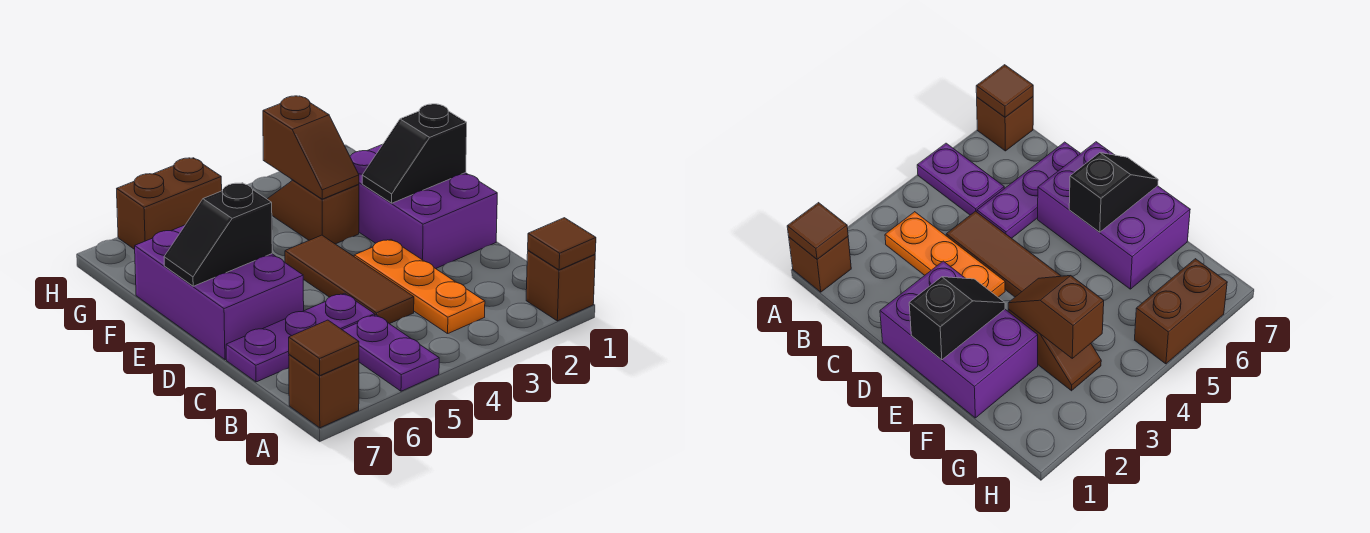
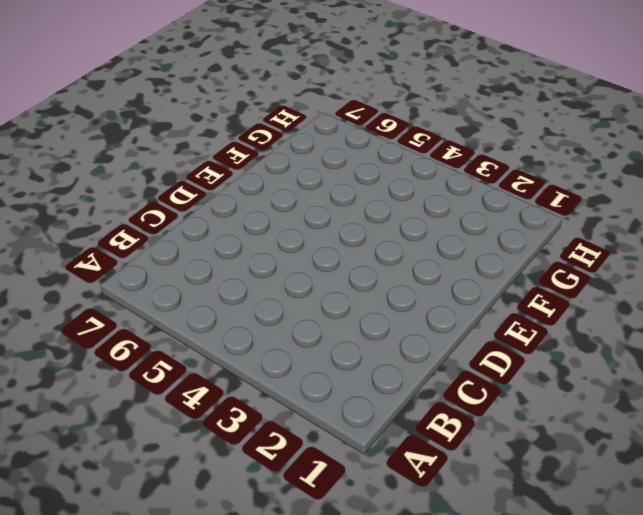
none -> brown brick A1 level 1
none -> purple plate A5:B5 level 1
none -> brown brick A7 level 1

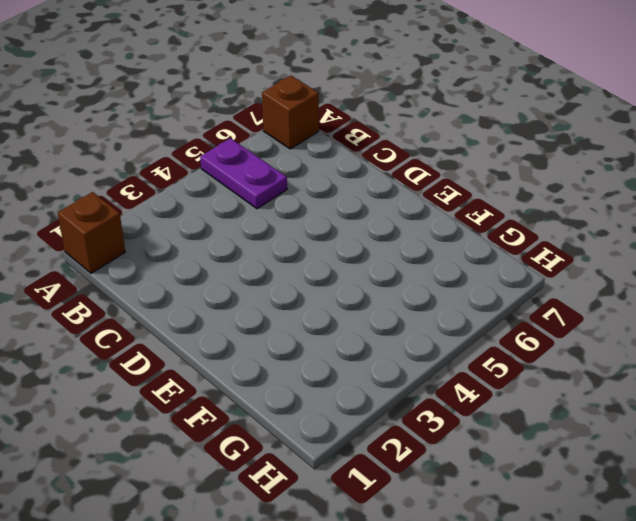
none -> orange plate B3:D3 level 1
none -> brown tile C4:E4 level 1
none -> purple plate C5:C7 level 1

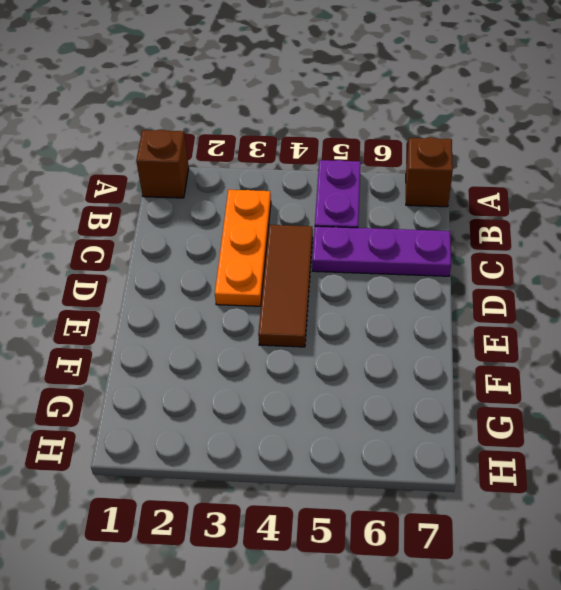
none -> purple brick D1:F2 level 1
none -> purple brick D6:F7 level 1
none -> brown slope F3:G3 level 1 top F

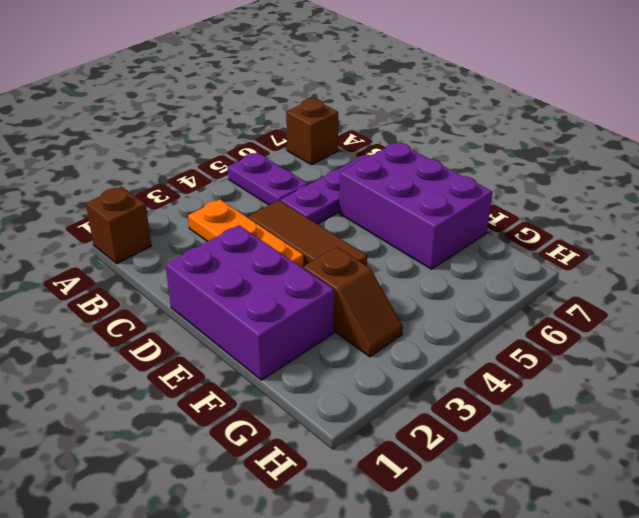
none -> brown brick H5:H6 level 1
none -> brown tile A1 level 2
none -> brown tile A7 level 2

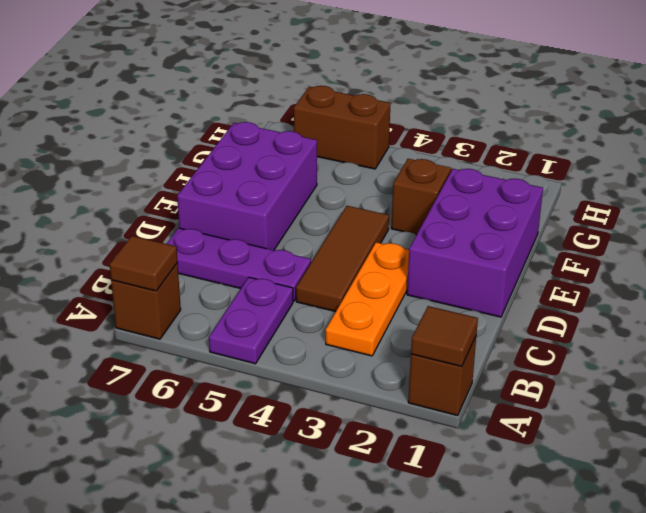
none -> black slope E1:E2 level 2 top 1
none -> black slope E6:E7 level 2 top 6
none -> brown slope F3:G3 level 2 top G

